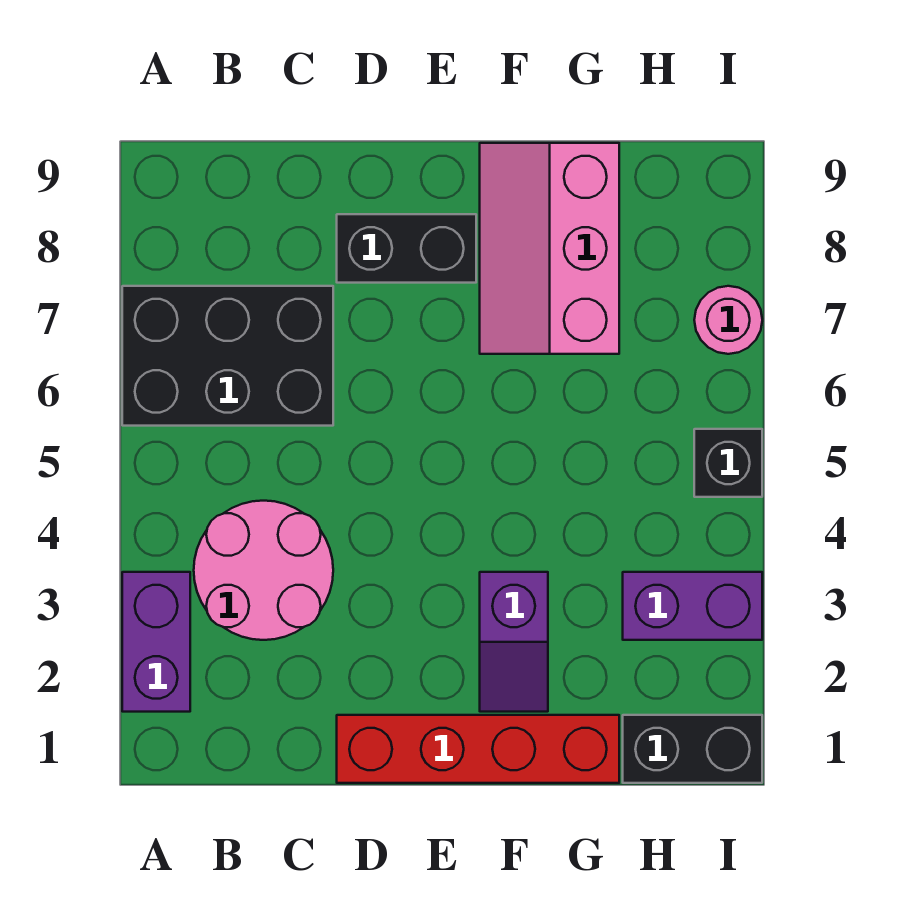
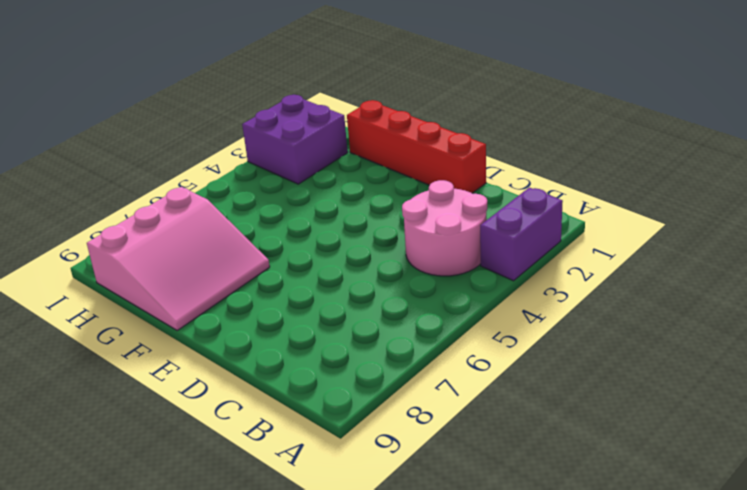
pink slope F7:H9 level 1 top H -> pink slope F7:G9 level 1 top G
purple brick H2:I3 level 1 -> purple brick H3:I3 level 1
none -> black brick A6:C7 level 1
none -> black brick D8:E8 level 1

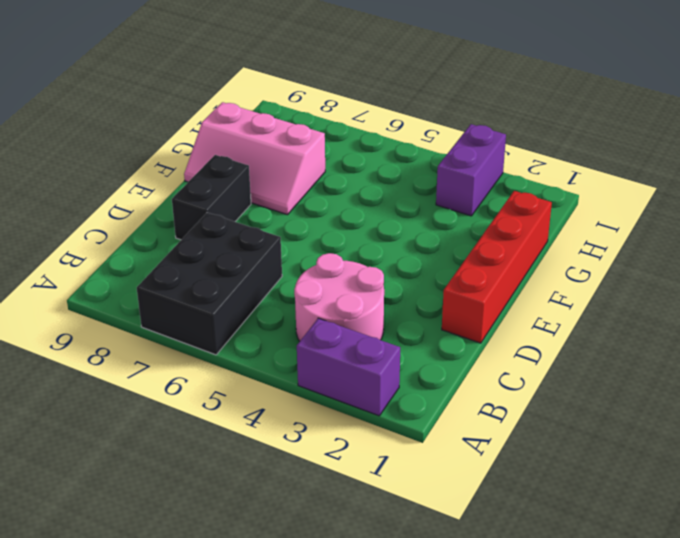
none -> purple slope F2:F3 level 1 top 3
none -> black brick H1:I1 level 1

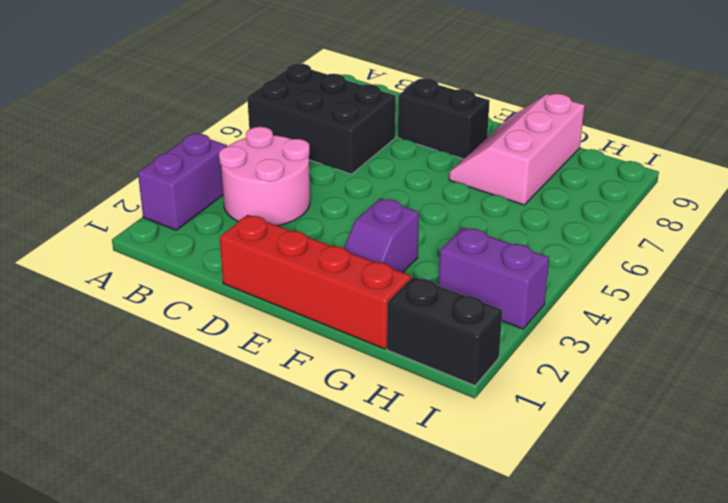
none -> black brick I5 level 1
none -> pink round brick I7 level 1

